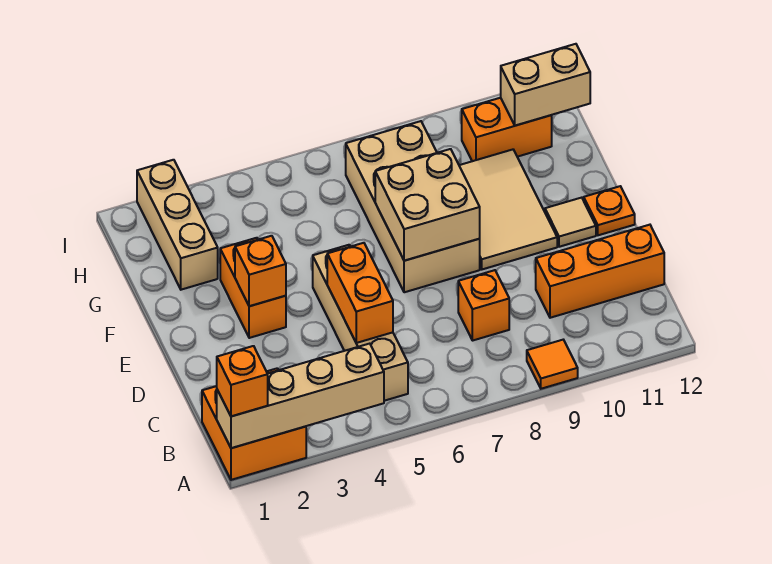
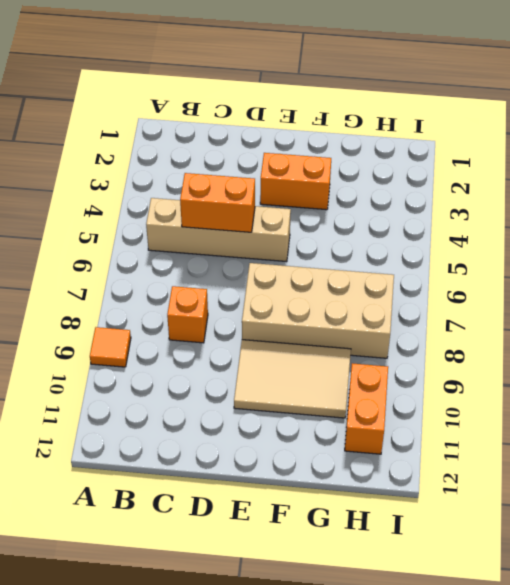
none -> orange brick A1:B2 level 1
none -> orange brick C10:C12 level 1
none -> tan tile E11 level 1

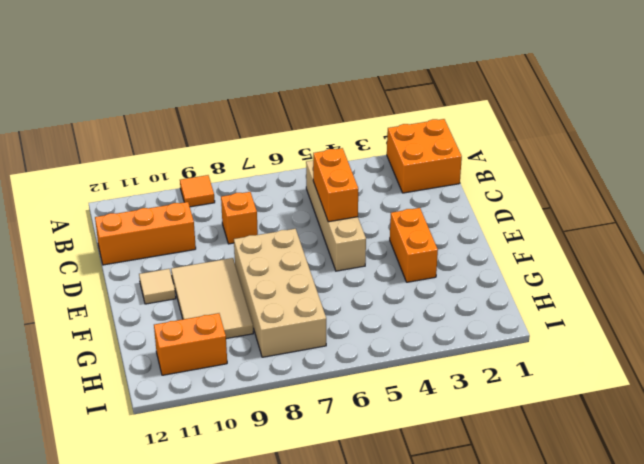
none -> orange plate E12 level 1
none -> tan brick G2:I2 level 1
none -> tan brick A1:A4 level 2

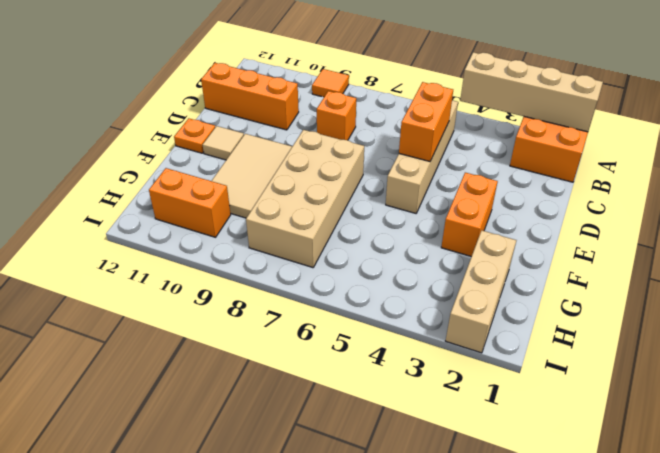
none -> orange brick E3 level 2
none -> tan brick E7:F8 level 2
none -> tan brick H11:H12 level 2

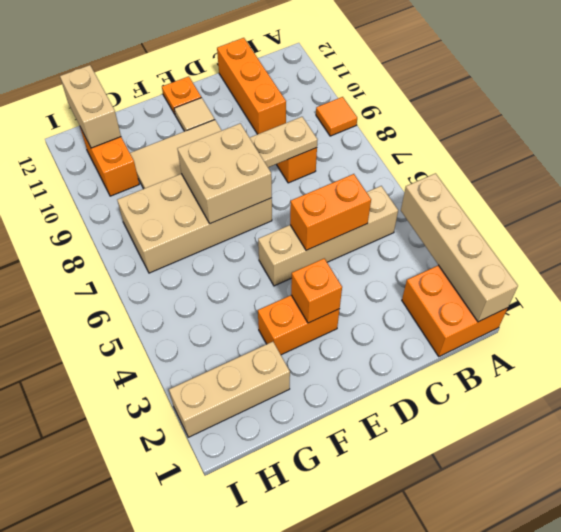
tan plate C8:D8 level 2 -> none
none -> orange brick A1 level 3

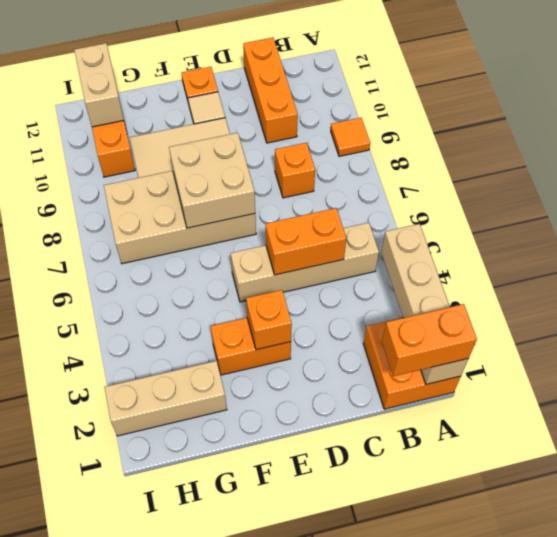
orange brick A1:B1 level 3 -> orange brick A1 level 3

